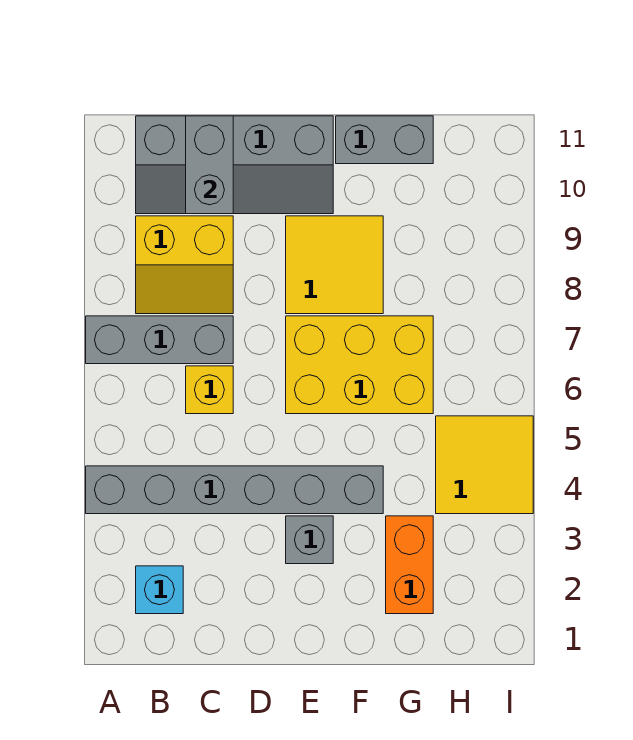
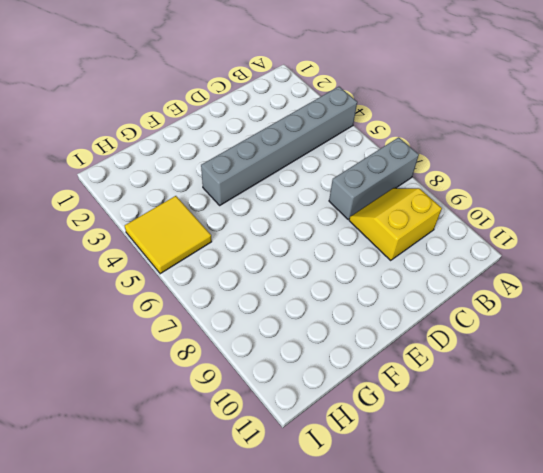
none -> cyan brick B2 level 1
none -> grey slope B10:E11 level 1 top 11
none -> yellow brick C6 level 1

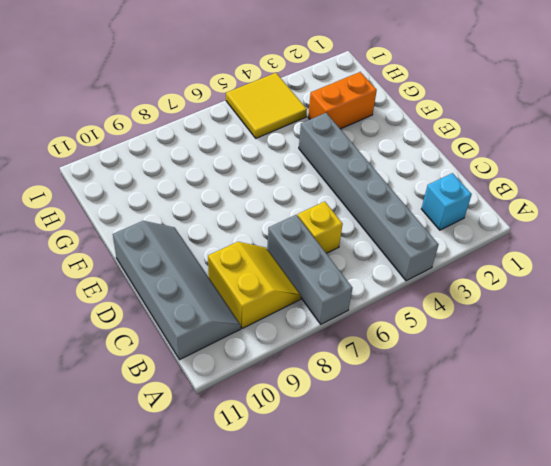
none -> grey brick E3 level 1
none -> yellow brick E6:G7 level 1
none -> yellow tile E8:F9 level 1

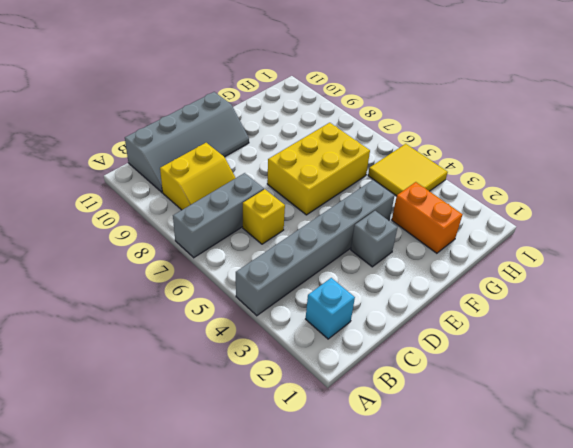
none -> yellow tile E8:F9 level 1
none -> grey brick F11:G11 level 1
none -> grey brick C10:C11 level 2

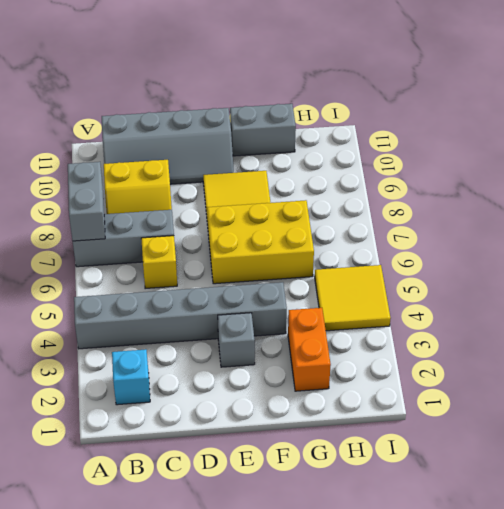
grey brick A7:A8 level 2 -> grey brick C10:C11 level 2

